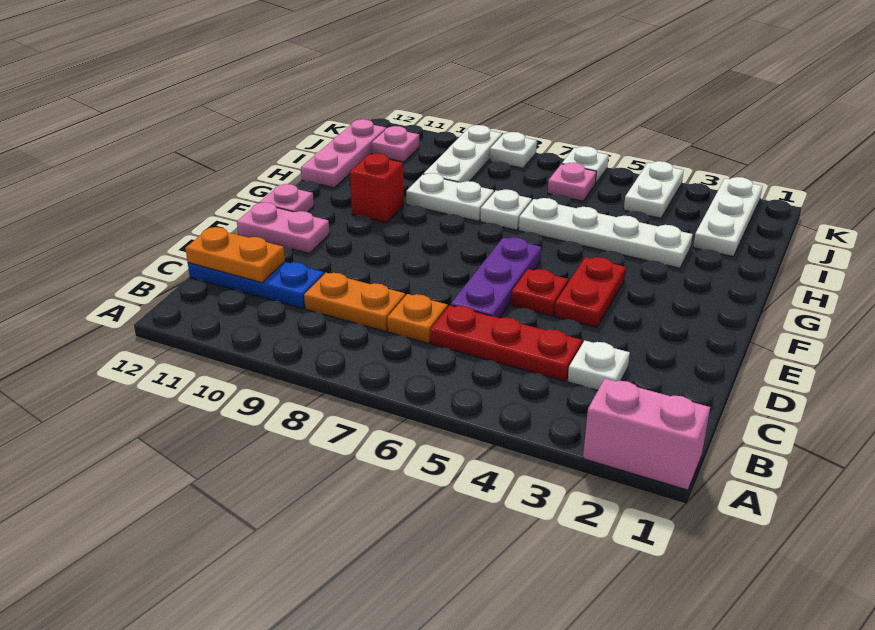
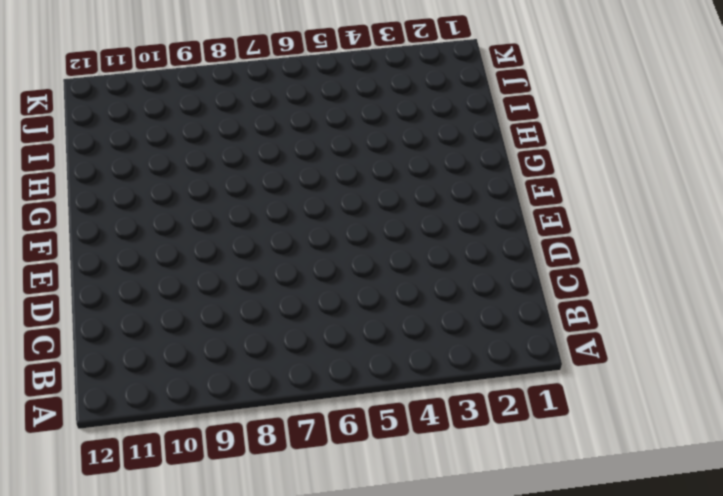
none -> pink brick A1:A2 level 1
none -> white plate C3 level 1
none -> red plate C4:C6 level 1

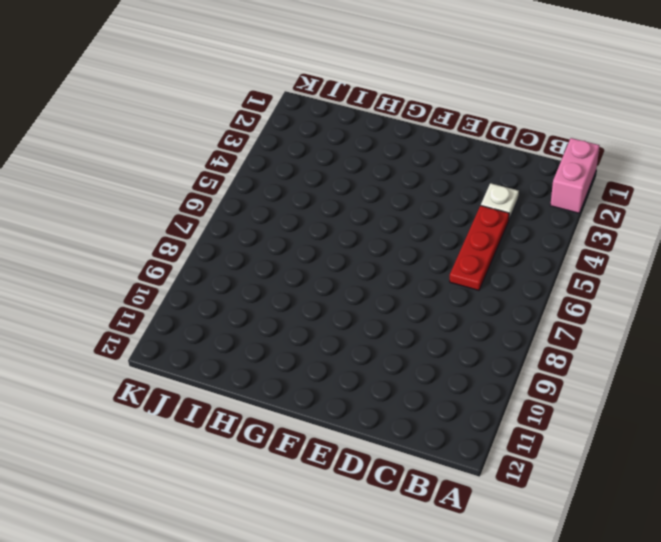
none -> orange plate C7 level 1
none -> orange plate C8:C9 level 1
none -> blue plate C10:C12 level 1

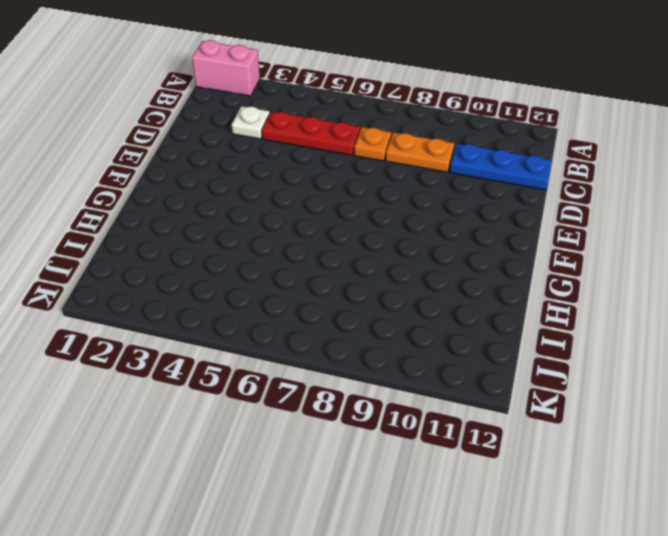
none -> purple plate D6:F6 level 1
none -> red plate E4:F4 level 1
none -> red plate E5 level 1

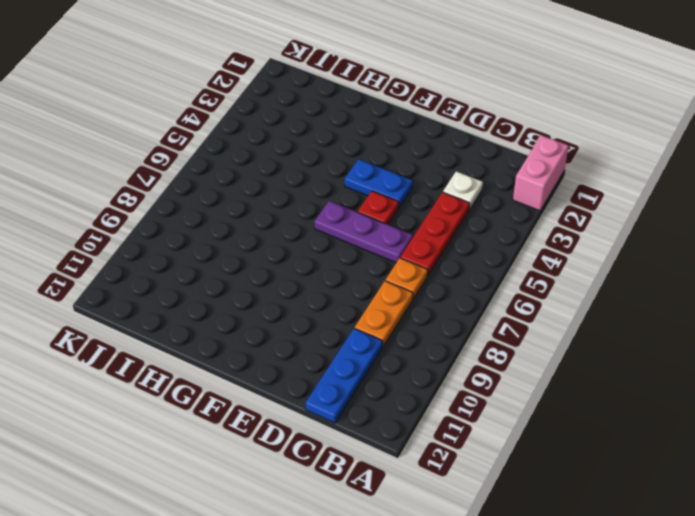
blue plate E4:F4 level 1 -> red plate E4:F4 level 1
none -> pink plate E11:E12 level 1
none -> pink plate F12 level 1
none -> red brick G10 level 1

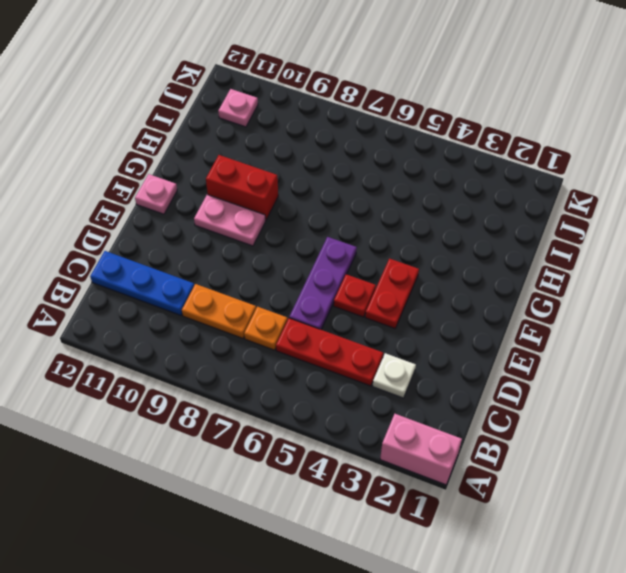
pink plate F9:F10 level 1 -> pink plate E11:E12 level 1
red brick G9:G10 level 1 -> red brick G10 level 1
none -> white plate H3:H6 level 1
none -> white plate H7 level 1
none -> white plate H8:H9 level 1

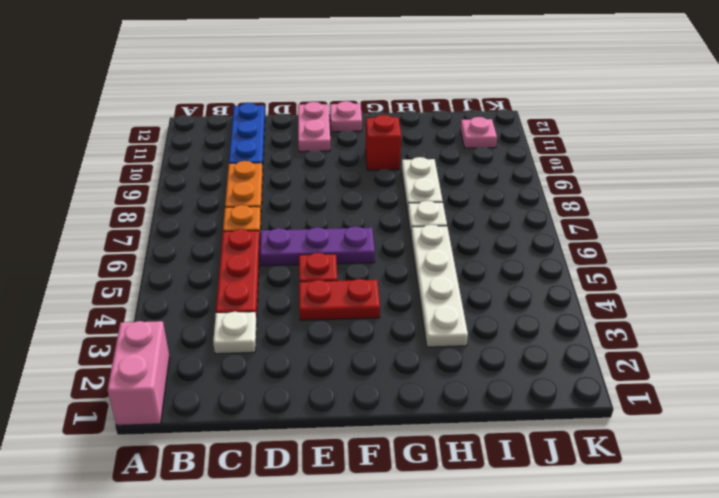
none -> pink plate H12:J12 level 1
none -> white plate I2:K2 level 1
none -> white plate I9:K9 level 1

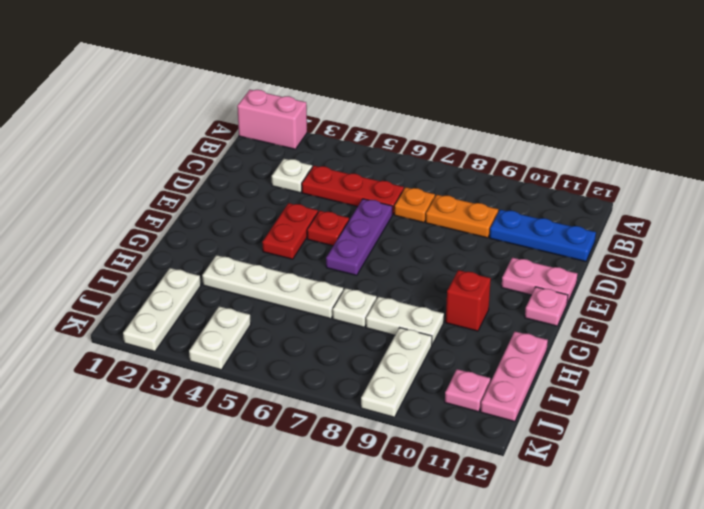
none -> pink plate J6 level 1
none -> white plate K6 level 1
none -> white plate K8 level 1

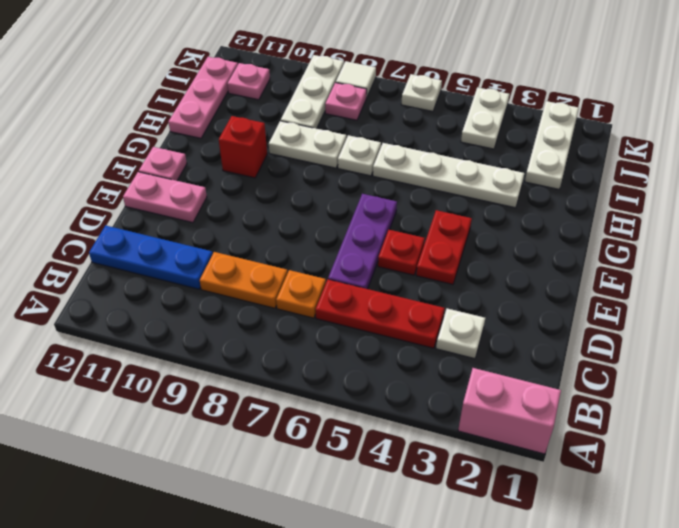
pink plate J8 level 1 -> pink plate J6 level 1
white tile K8 level 1 -> white plate K8 level 1
none -> orange plate C11:C12 level 2

